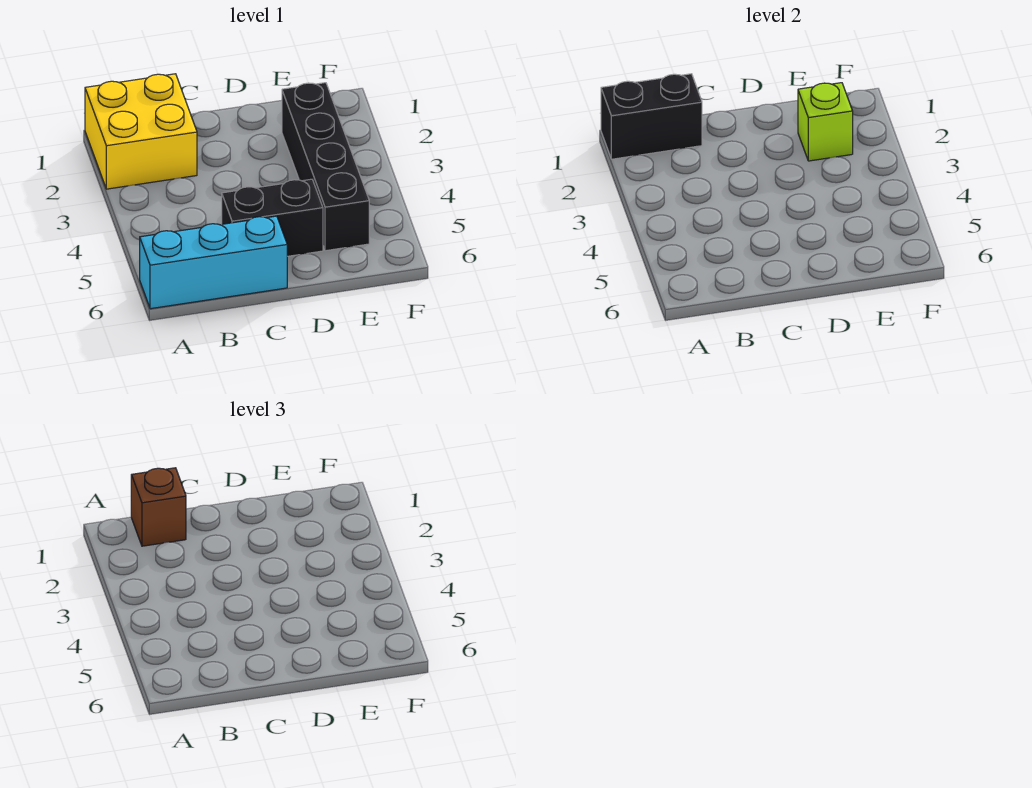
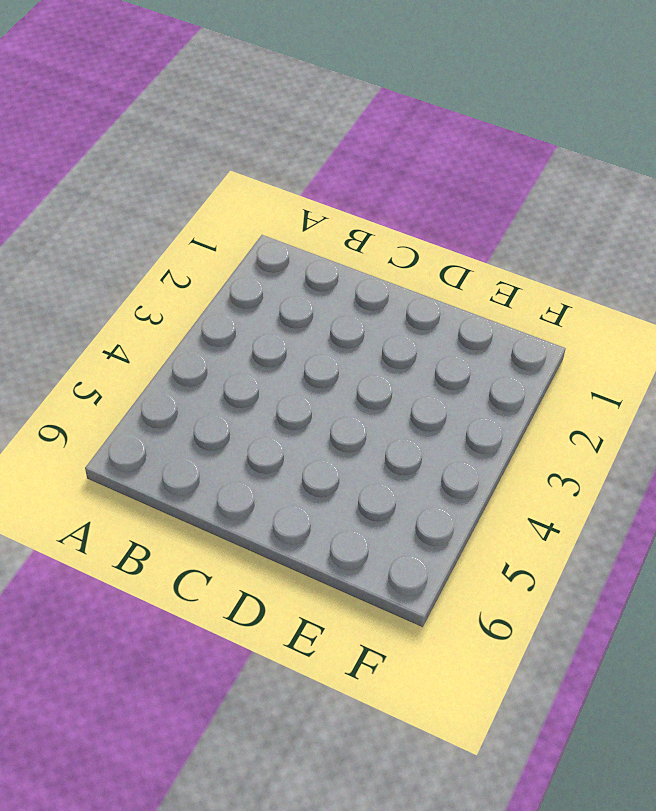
none -> yellow brick A1:B2 level 1
none -> cyan brick A6:C6 level 1

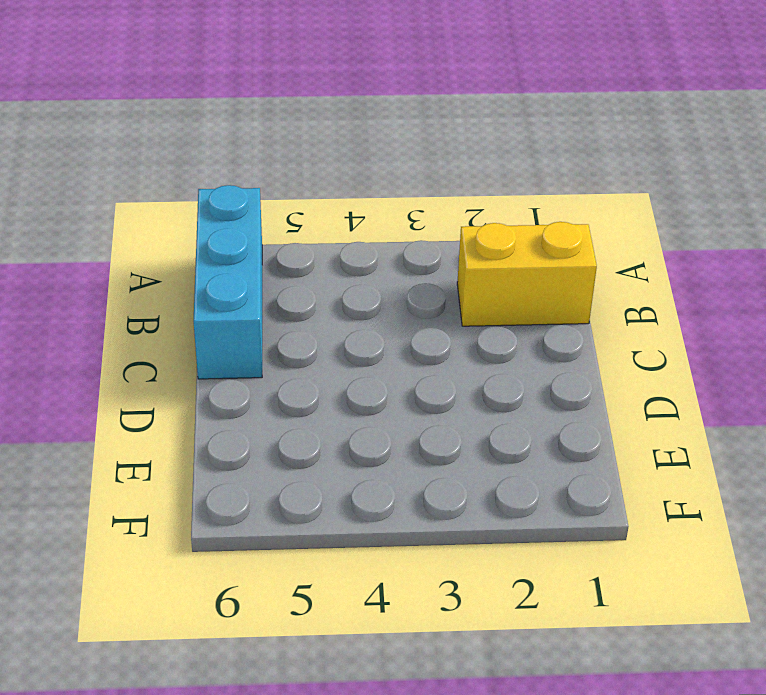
yellow brick B1:B2 level 1 -> yellow brick A1:B2 level 1
none -> black brick C5:D5 level 1
none -> black brick E2:E5 level 1

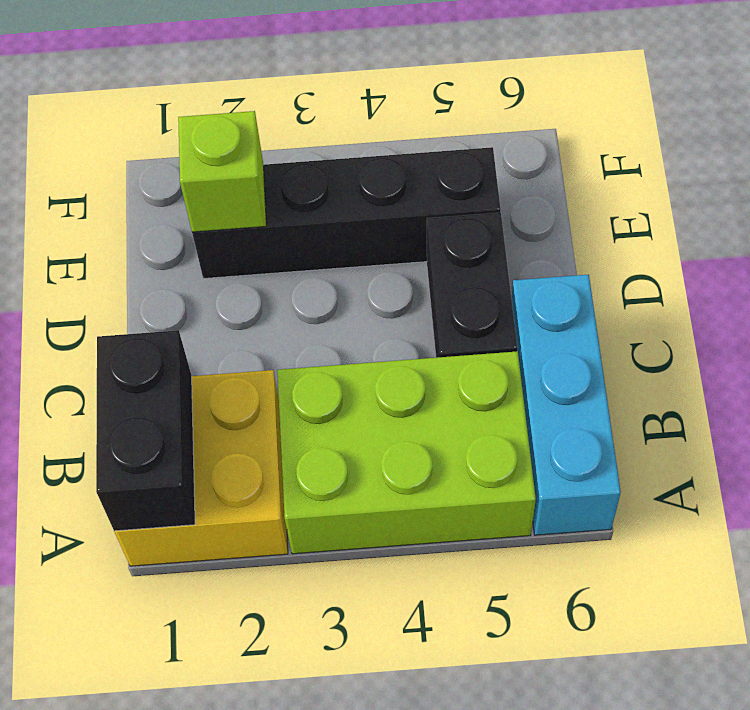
lime brick A3:B5 level 1 -> none
none -> brown brick B1 level 3

